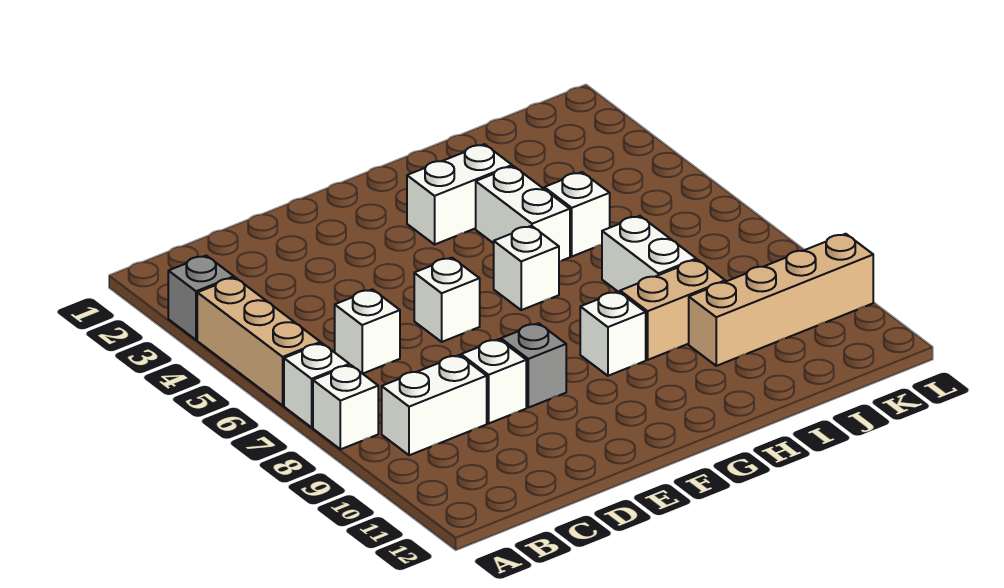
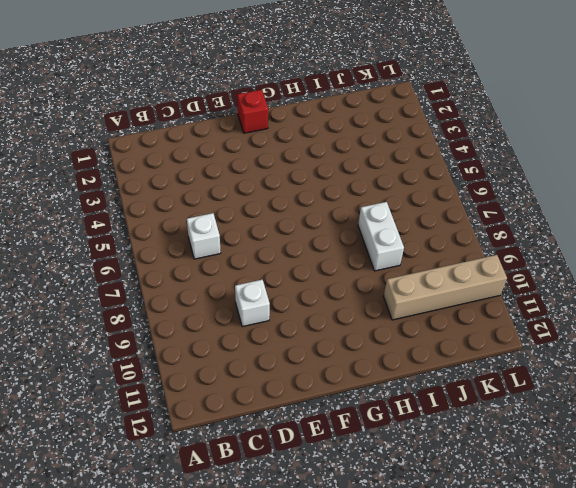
red brick F1 level 1 -> none
none -> grey brick A3 level 1
none -> tan brick A4:A6 level 1
none -> white brick A7 level 1

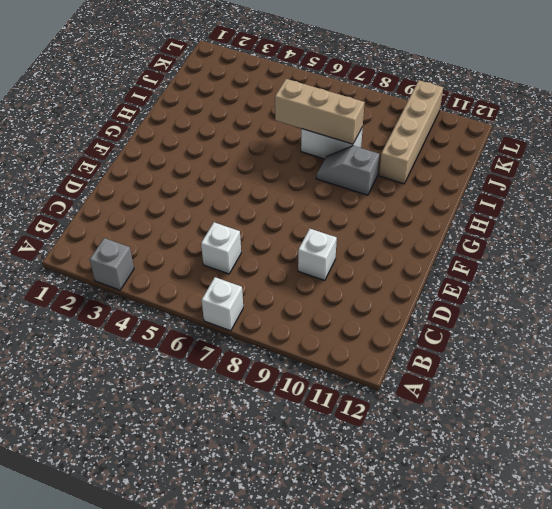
grey slope H8:H9 level 1 top 9 -> tan brick H9:I9 level 1
tan brick I6:I8 level 2 -> tan brick A4:A6 level 1
none -> white brick A8 level 1
none -> white brick B9:C9 level 1
none -> white brick E6 level 1

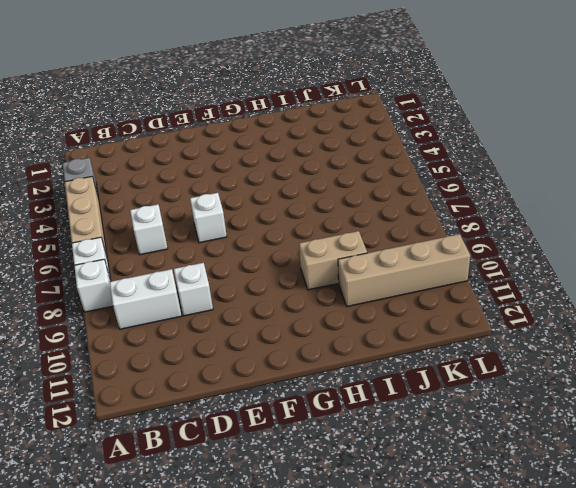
none -> grey brick E9 level 1
none -> white brick G3:H3 level 1
none -> white brick G6 level 1

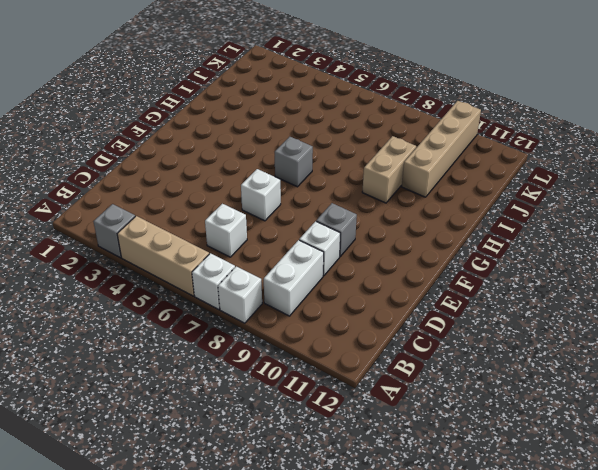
grey brick G6 level 1 -> white brick G6 level 1
none -> white brick G3:H3 level 1
none -> white brick G9 level 1
none -> white brick H4:H5 level 1

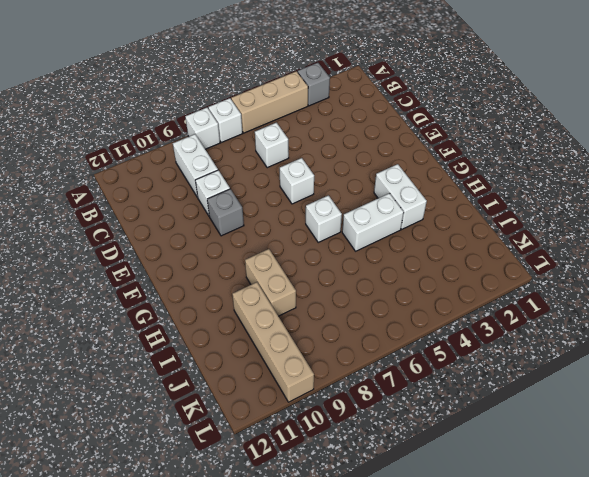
none -> white brick G9 level 1
none -> white brick I5 level 1
none -> white brick I7:I8 level 1

